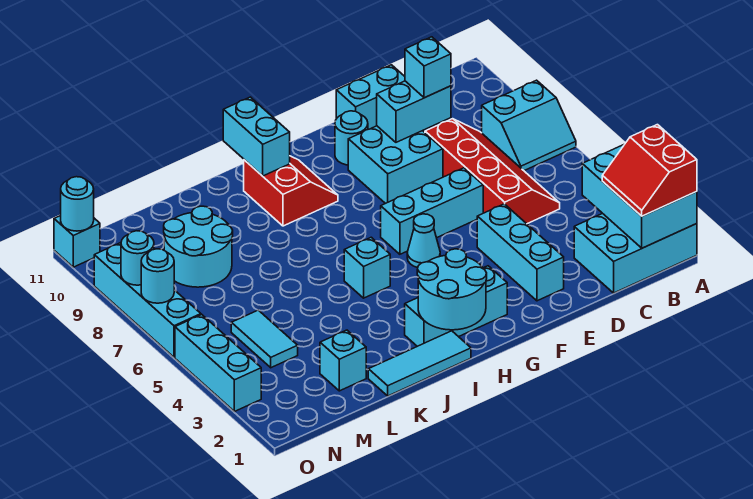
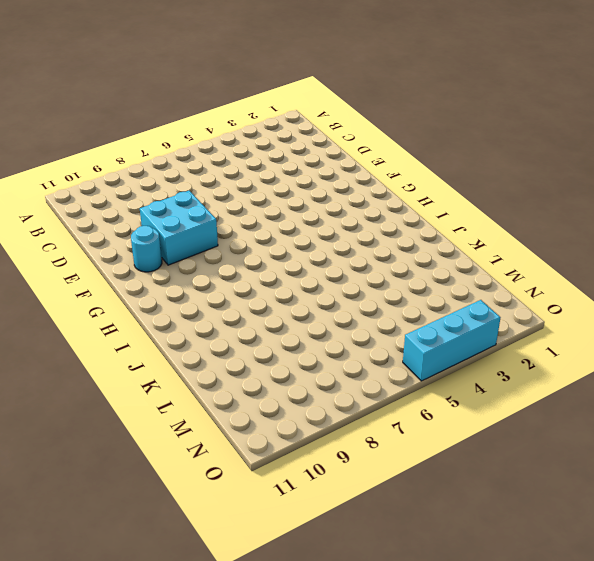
none -> cyan brick A1:C2 level 1
none -> cyan slope A7:B8 level 1 top 8
none -> red slope C5:D8 level 1 top D

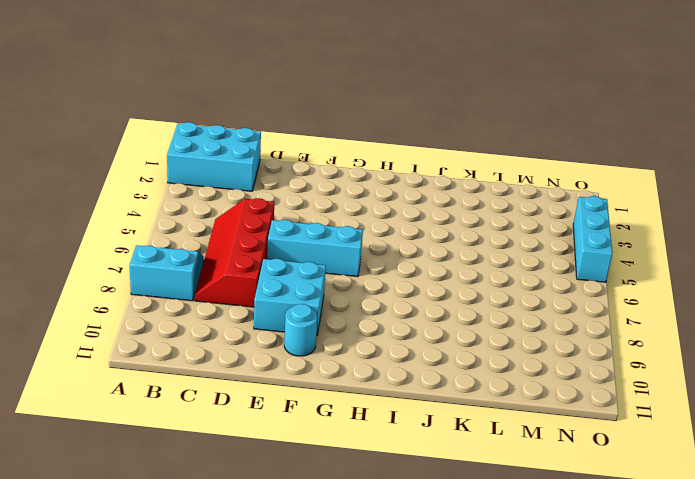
none -> cyan brick D11:E11 level 1
none -> cyan brick E2:E4 level 1
none -> cyan brick G2:I2 level 1

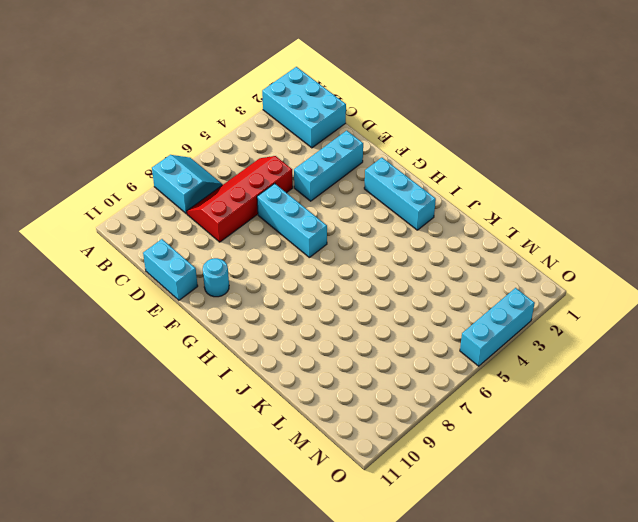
none -> cyan brick E8:F9 level 1
none -> cyan cone G5 level 1
none -> red slope H9:I10 level 1 top I

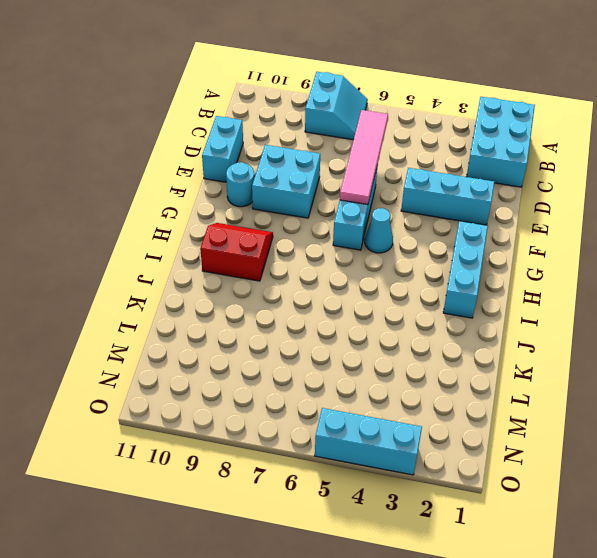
pink tile C6:F6 level 2 -> none
none -> red slope C5:D8 level 1 top D
none -> cyan tile I1:K1 level 1
none -> cyan brick I5 level 1

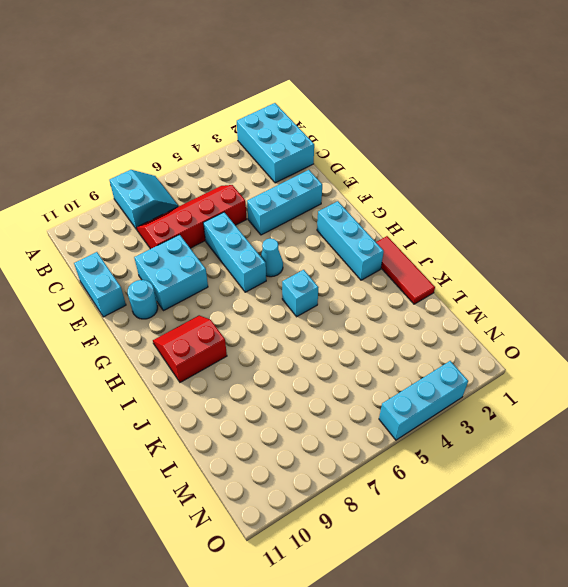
red tile I1:K1 level 1 -> cyan tile I1:K1 level 1
none -> cyan brick L2 level 1
none -> cyan round brick L8:M9 level 1
none -> cyan tile M4:M5 level 1

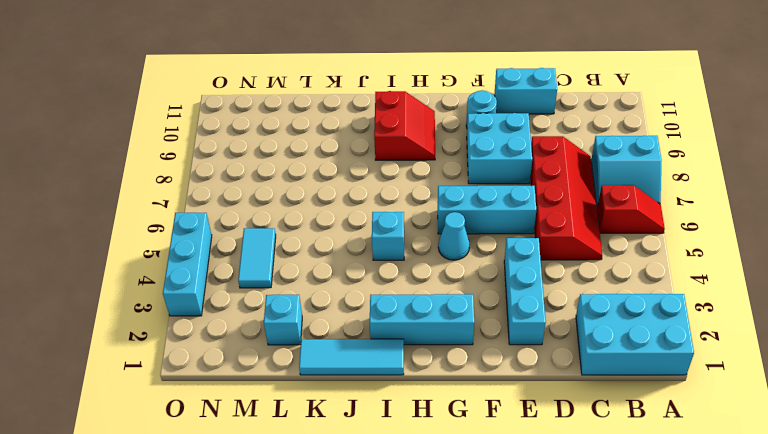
red slope A6:B6 level 1 top B -> none
none -> cyan round brick L8:M9 level 1
none -> cyan brick O6:O9 level 1
none -> cyan brick O11 level 1

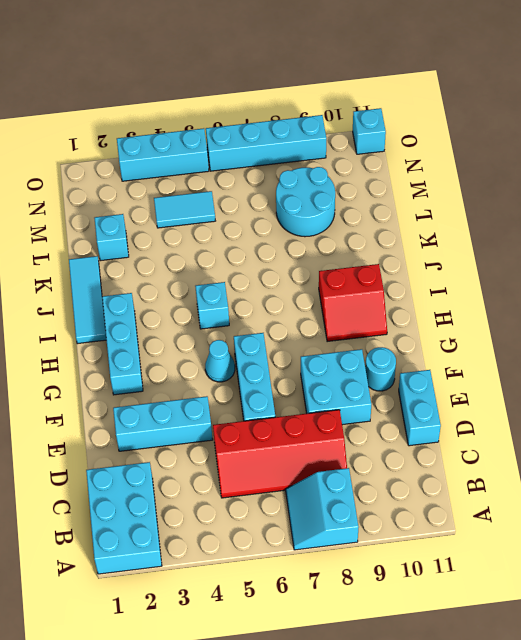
none -> cyan brick A1:B3 level 2
none -> cyan brick D9:E9 level 2
none -> cyan round brick H1:I2 level 2

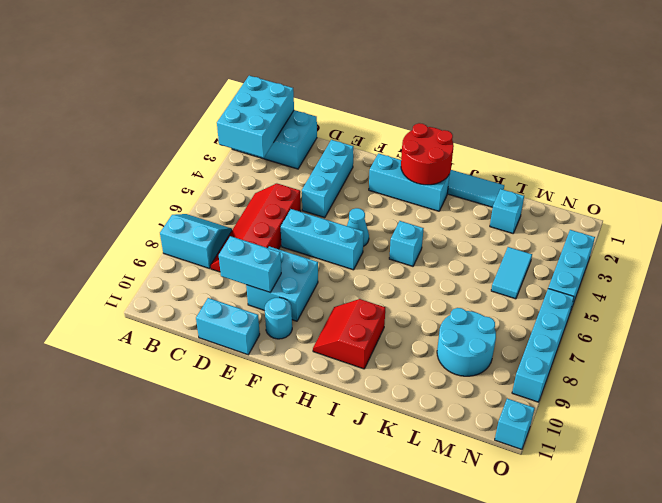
red round brick H1:I2 level 2 -> cyan round brick H1:I2 level 2
none -> cyan brick I10:I11 level 2
none -> cyan round brick O7 level 2
none -> cyan round brick O8 level 2

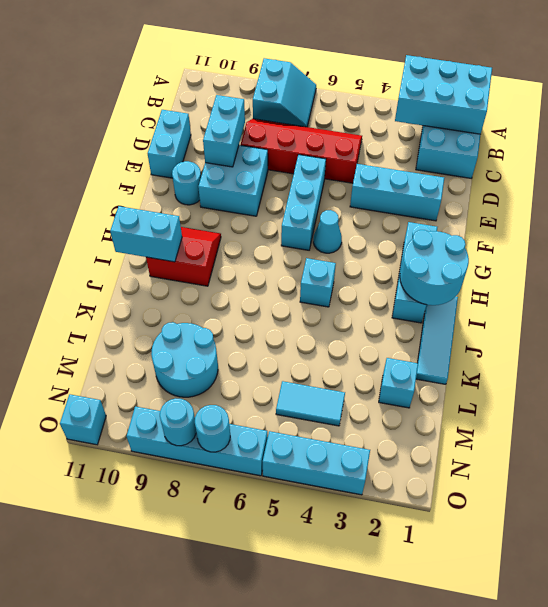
none -> cyan round brick O11 level 2
none -> red slope A1:B2 level 3 top A
none -> cyan brick D9 level 3

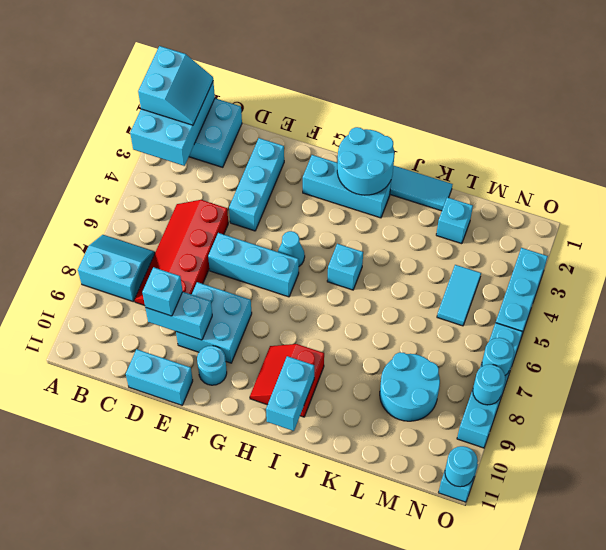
cyan slope A1:B2 level 3 top A -> red slope A1:B2 level 3 top A

